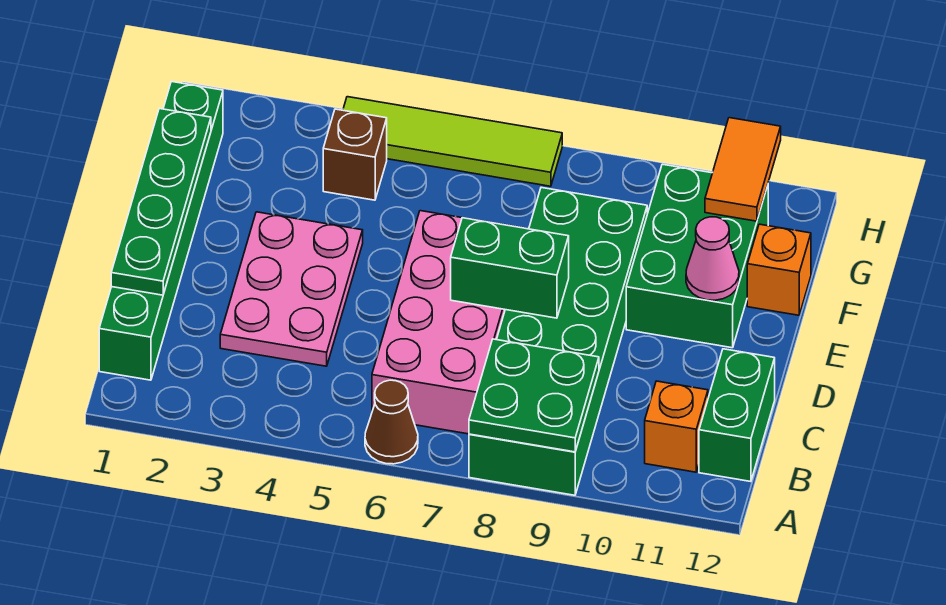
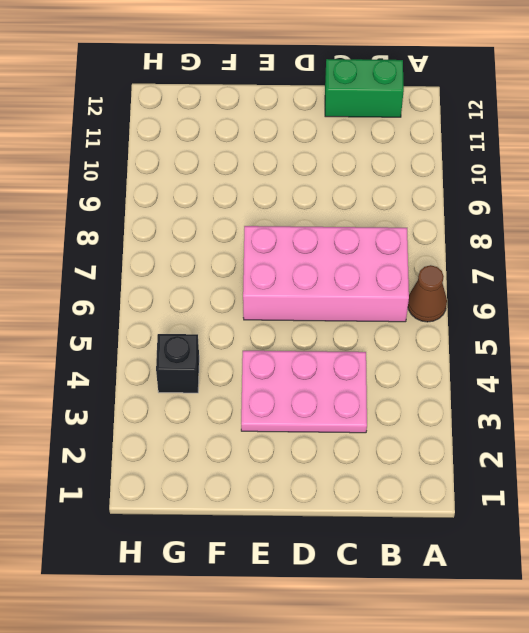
black brick G4 level 1 -> brown brick G4 level 1
none -> green brick A8:F9 level 1
none -> green brick B1:G1 level 1
none -> orange brick B11 level 1

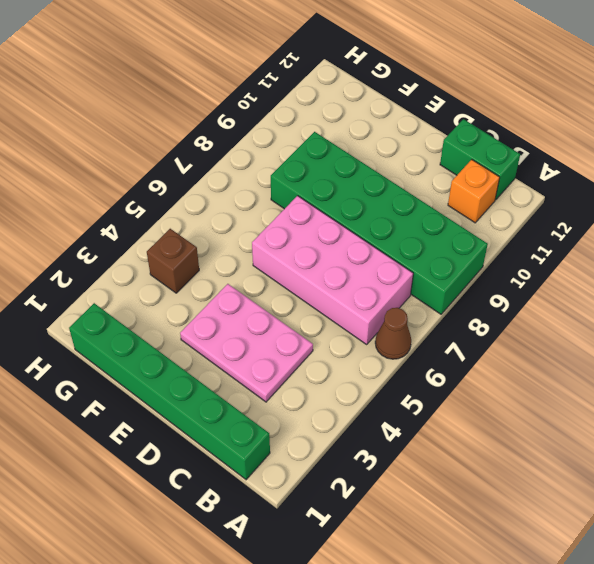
none -> green brick E10:G11 level 1
none -> orange brick F12 level 1
none -> lime tile H4:H7 level 1

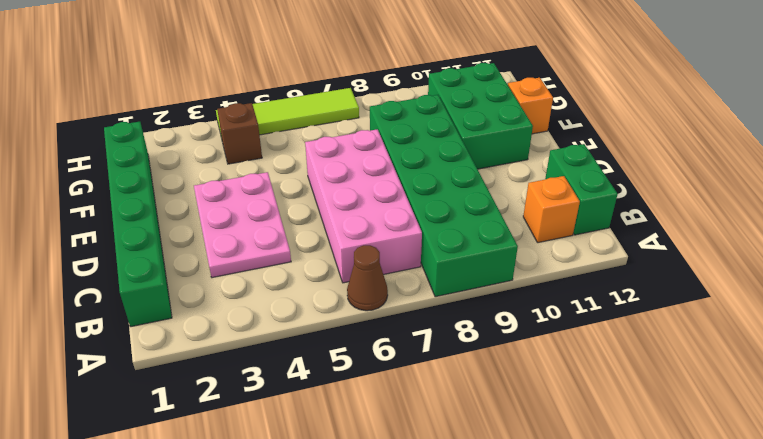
none -> green plate A8:B9 level 2
none -> green plate C1:F1 level 2
none -> green brick D7:D8 level 2

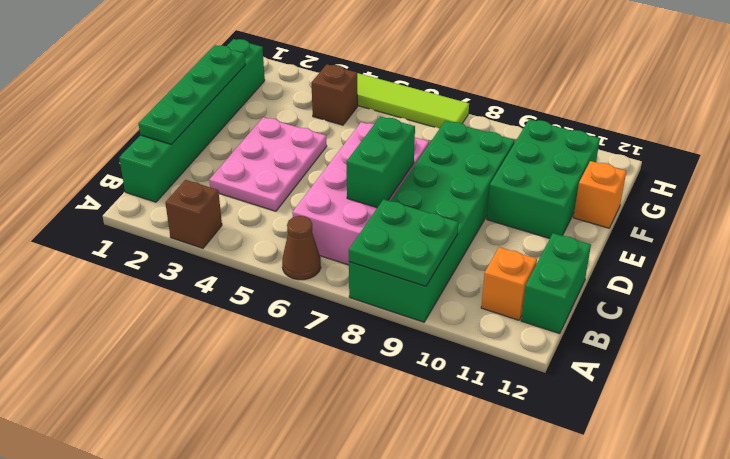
brown brick A3 level 1 -> none
green brick C7:D7 level 2 -> green brick D7:D8 level 2
none -> pink cone E11 level 2
none -> orange tile G11:H11 level 2

